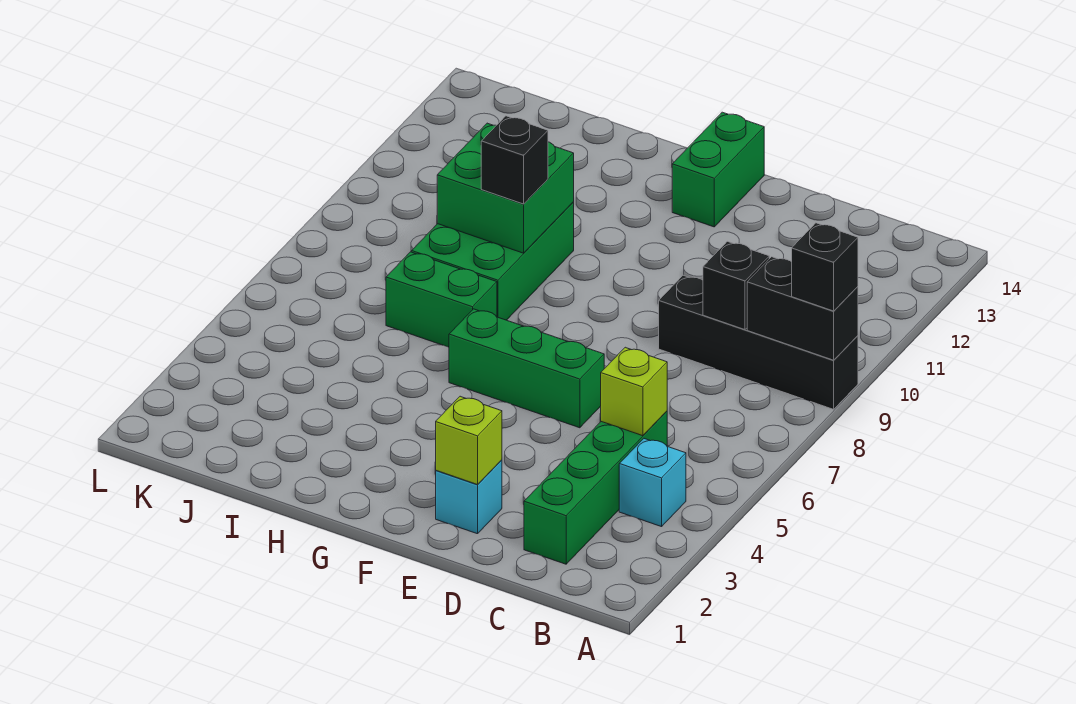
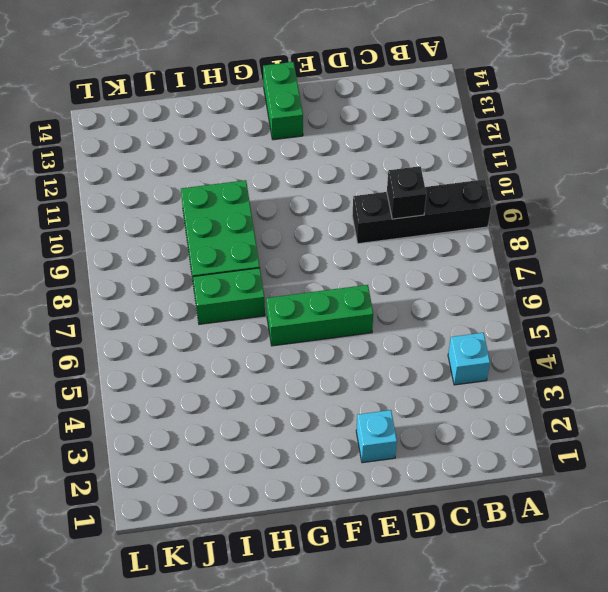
none -> green brick C2:C5 level 1
none -> black brick A9:B9 level 2
none -> lime brick C5 level 2

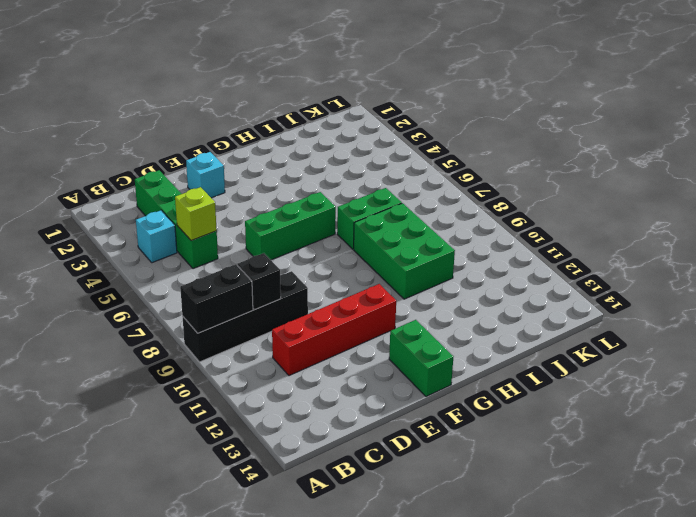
red brick C11:F11 level 1 -> none
none -> lime brick E2 level 2
none -> green brick H9:I10 level 2
none -> black brick A9 level 3

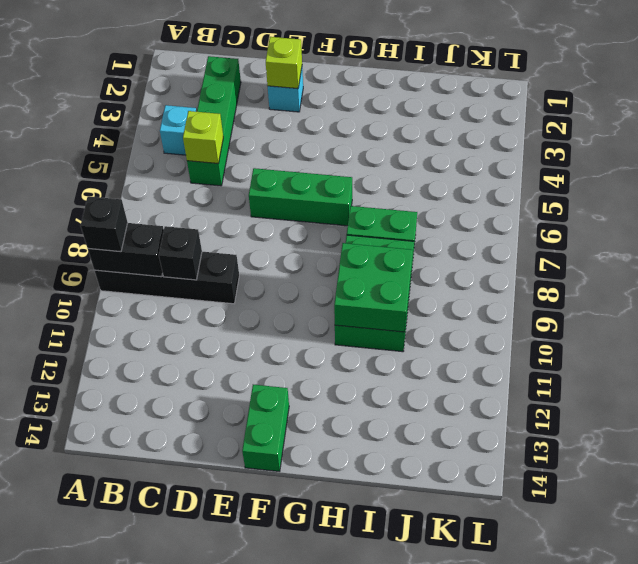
none -> black brick H9 level 3

